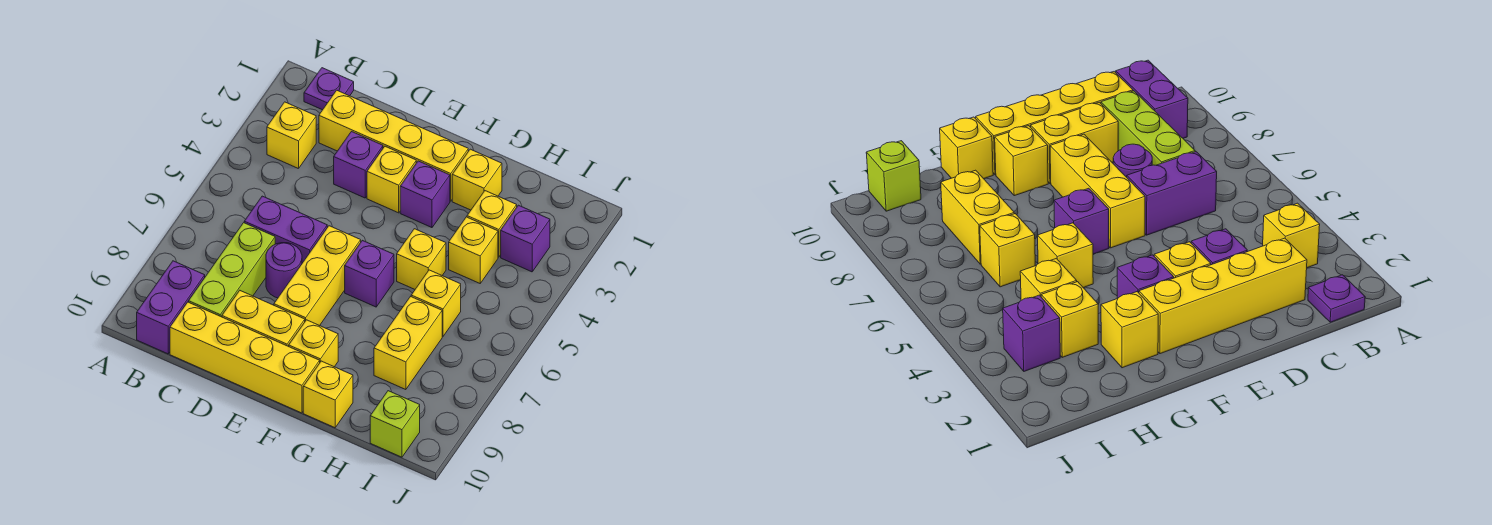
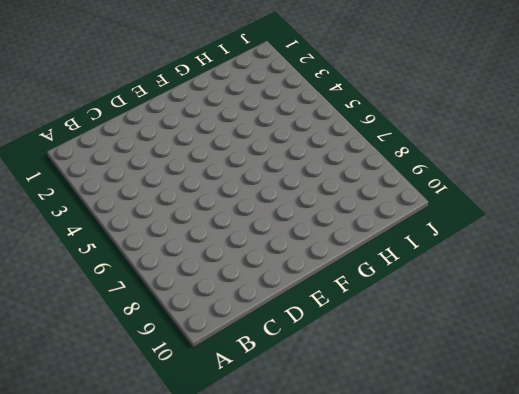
none -> purple plate B1 level 1
none -> yellow brick B3 level 1
none -> purple brick B9:B10 level 1

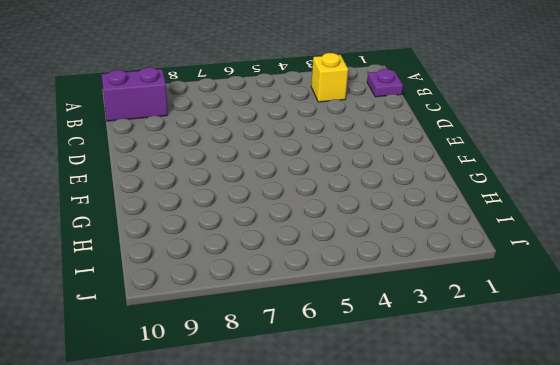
none -> yellow brick C2:F2 level 1
none -> purple brick C6:D6 level 1
none -> lime brick C7:C9 level 1

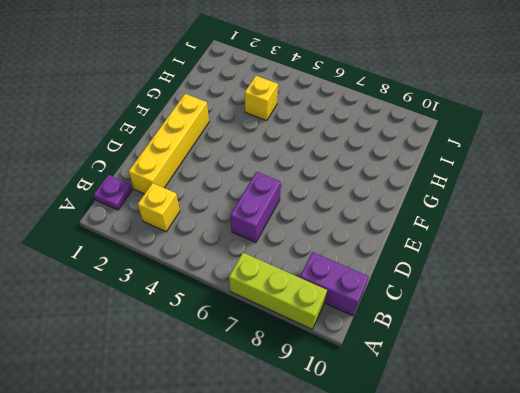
lime brick A7:A9 level 1 -> lime brick C7:C9 level 1
none -> yellow brick C10:F10 level 1
none -> purple brick D3 level 1
none -> purple round brick D7 level 1

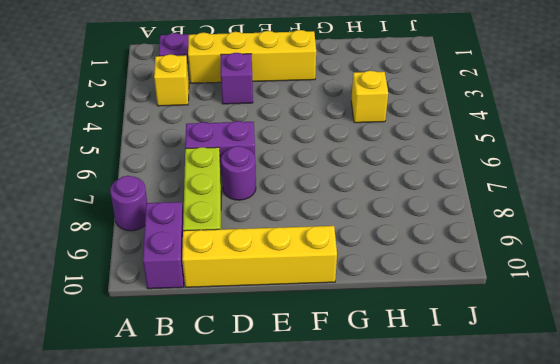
purple round brick A8 level 1 -> none
none -> yellow brick D9:E9 level 1
none -> yellow brick E3 level 1
none -> yellow brick E6:E8 level 1

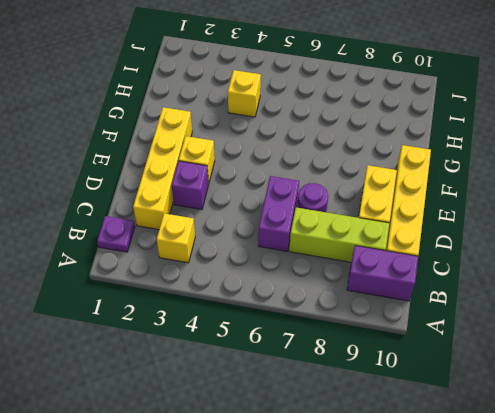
none -> yellow brick E6:E8 level 1
none -> purple brick F3 level 1
none -> purple brick F6 level 1

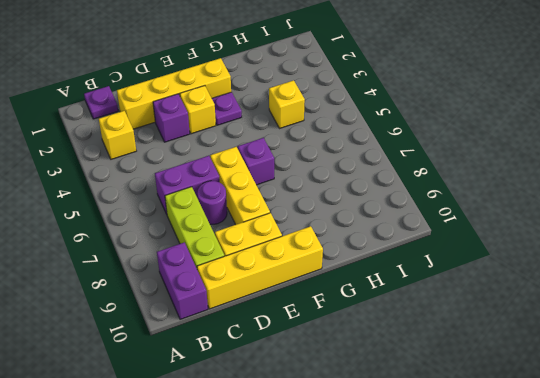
purple plate F3 level 1 -> purple brick F3 level 1
none -> yellow brick F9 level 1
none -> yellow brick G2 level 1
none -> yellow brick G5 level 1

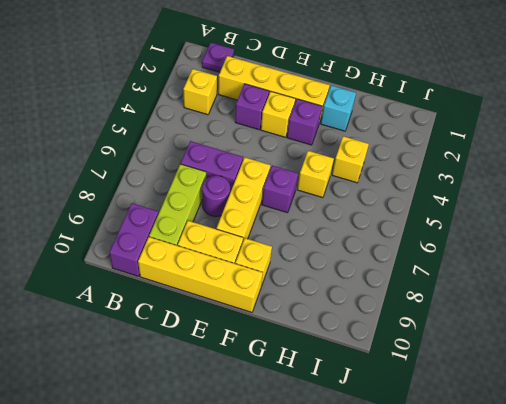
cyan brick G2 level 1 -> yellow brick G2 level 1
none -> yellow brick G10 level 1
none -> yellow brick H3 level 1
none -> yellow brick H6 level 1

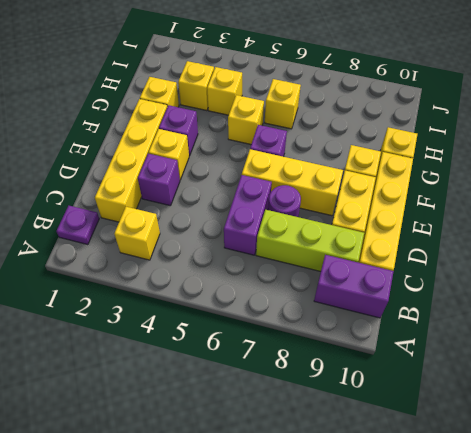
none -> yellow brick H7:H8 level 1
none -> purple brick I3 level 1
none -> lime brick I10 level 1

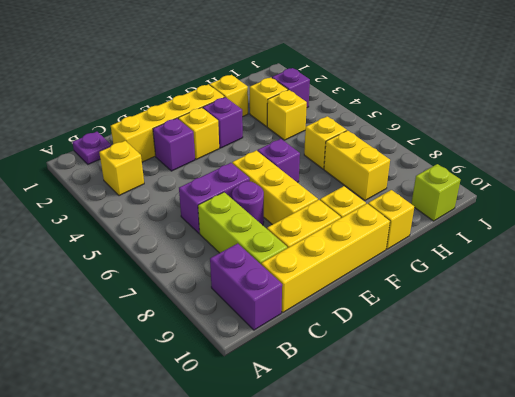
none -> yellow brick G5 level 1

